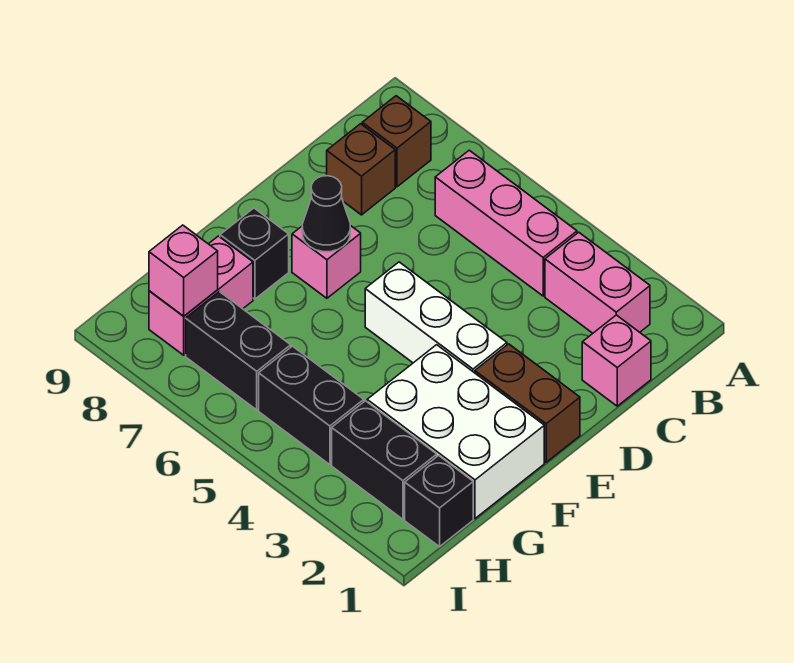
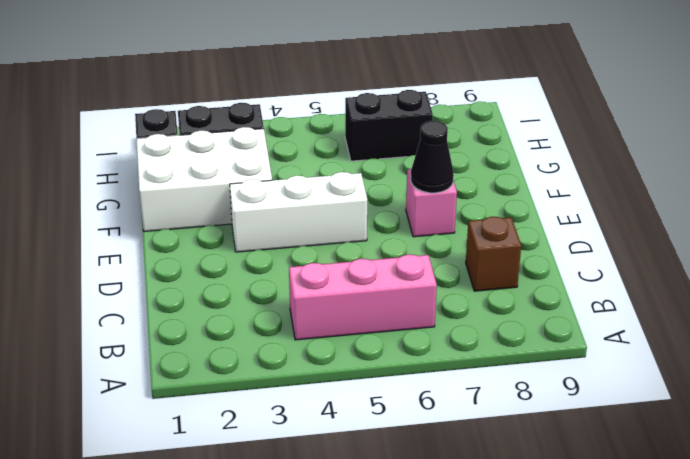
none -> pink brick B2:B3 level 1
none -> brown brick B8 level 1
none -> pink brick C1 level 1

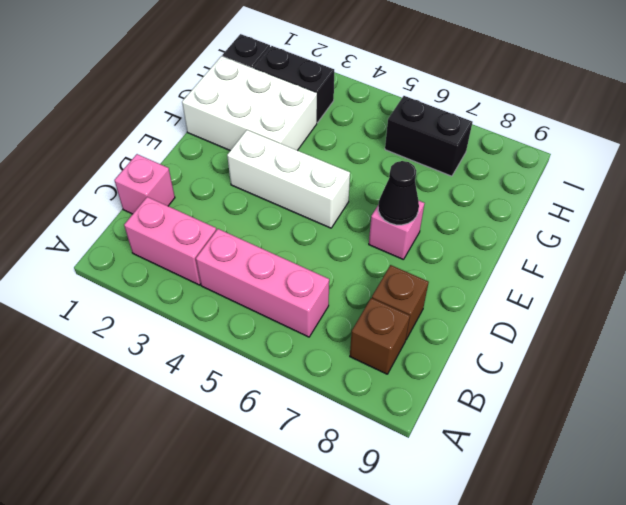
none -> brown brick E1:E2 level 1
none -> black brick F8 level 1
none -> pink brick G8:H8 level 1

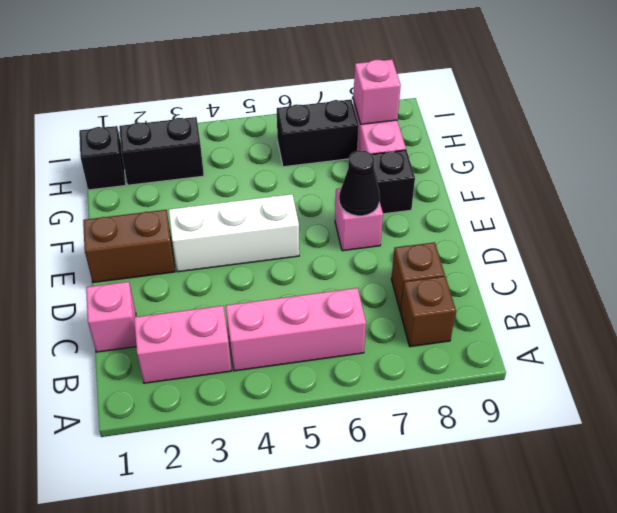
none -> white brick F1:G3 level 1
none -> black brick H4:H5 level 1

